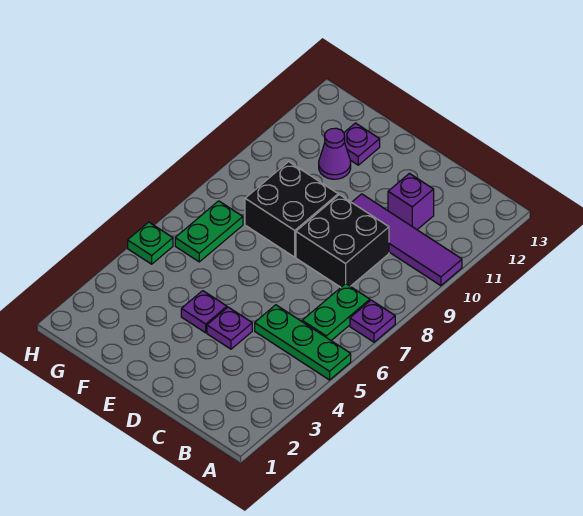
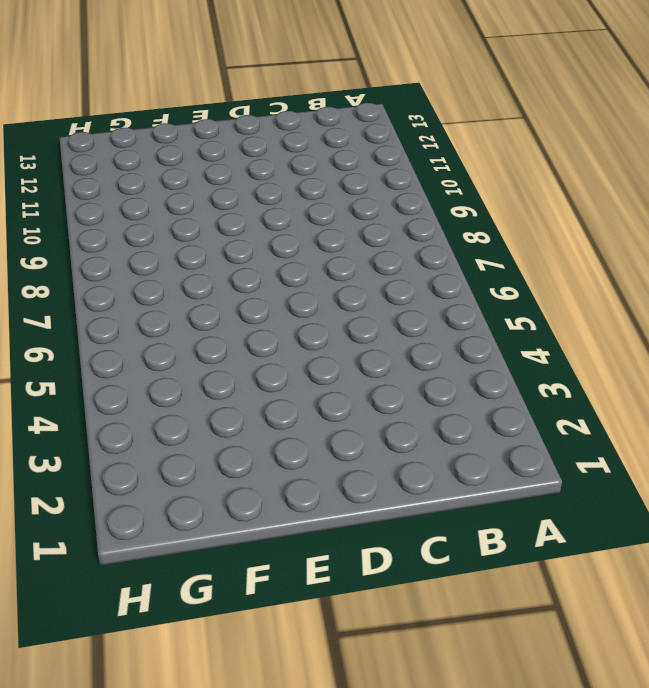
none -> green plate A5:C5 level 1
none -> purple plate A7 level 1
none -> purple tile A10:D10 level 1

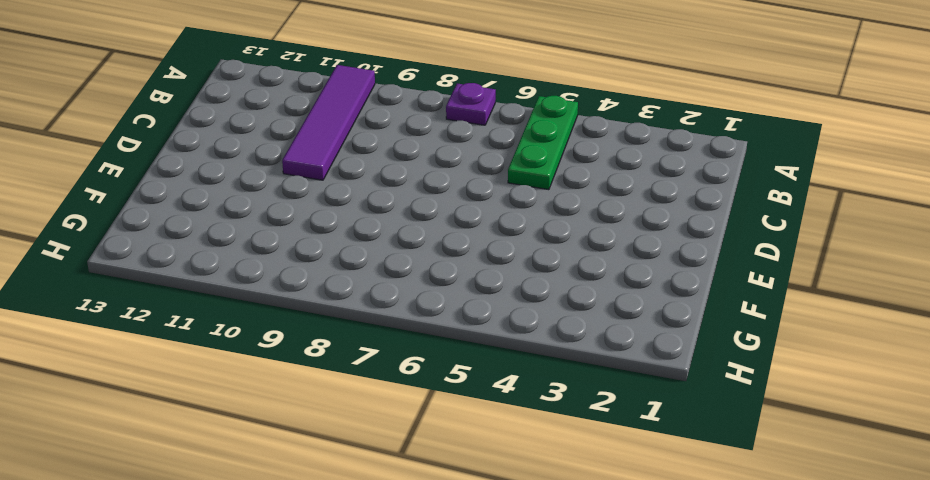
none -> green plate B6:B7 level 1
none -> black brick C8:D9 level 1
none -> purple brick C11 level 1

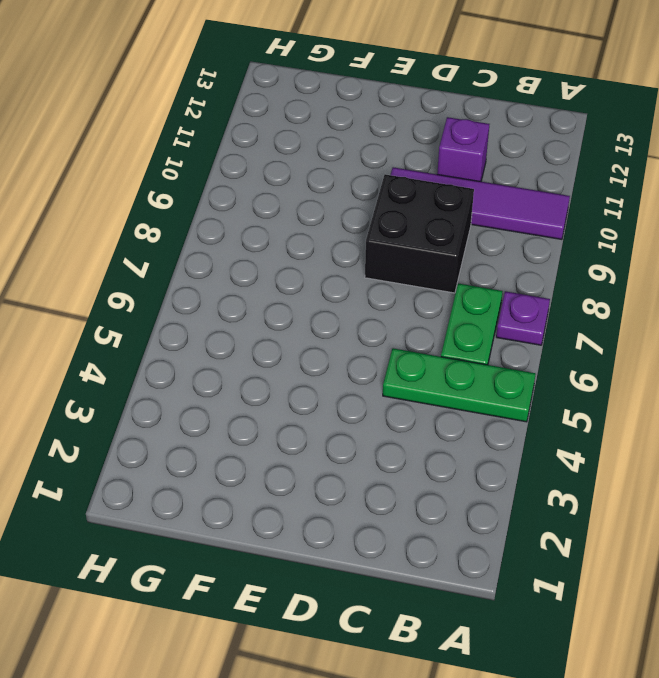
none -> purple plate D4 level 1
none -> purple plate E4 level 1
none -> black brick E8:F9 level 1

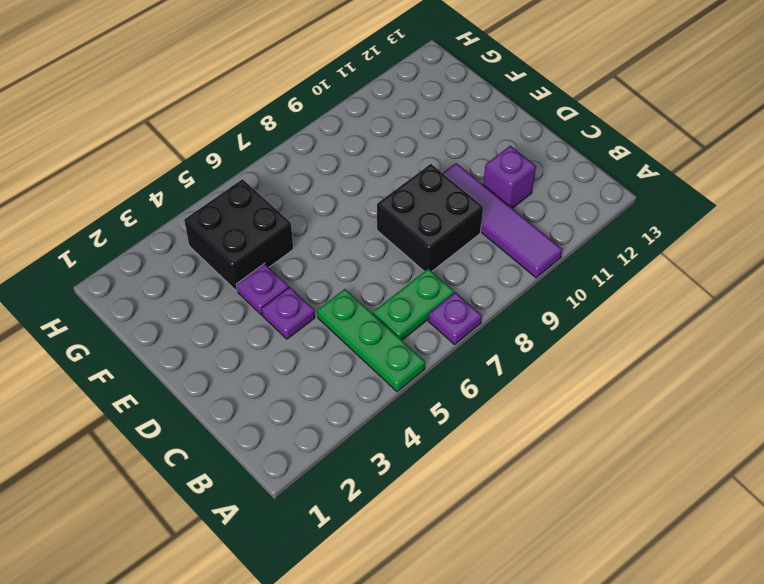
black brick F4:G5 level 1 -> black brick E8:F9 level 1
none -> purple cone F11 level 1
none -> purple plate F12 level 1
none -> green plate G6:G7 level 1

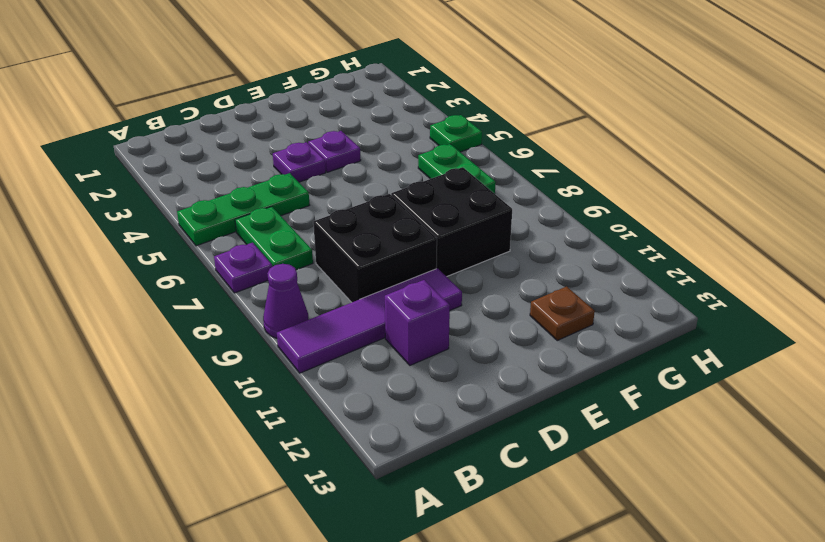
purple cone A9 level 1 -> purple cone F11 level 1
brown plate F12 level 1 -> purple plate F12 level 1

